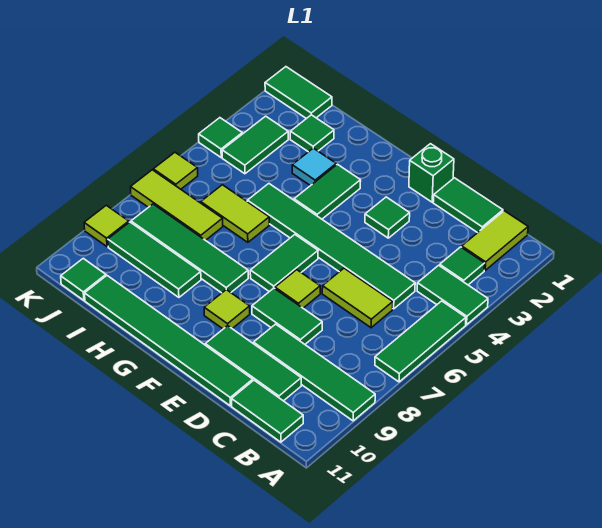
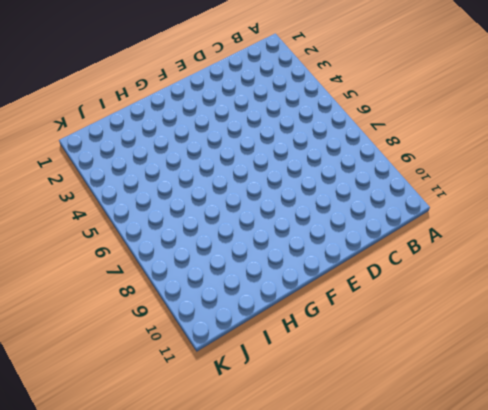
none -> green tile A4:B4 level 1
none -> green tile A5:A7 level 1
none -> green tile A9:D9 level 1
none -> lime tile B1:B2 level 1

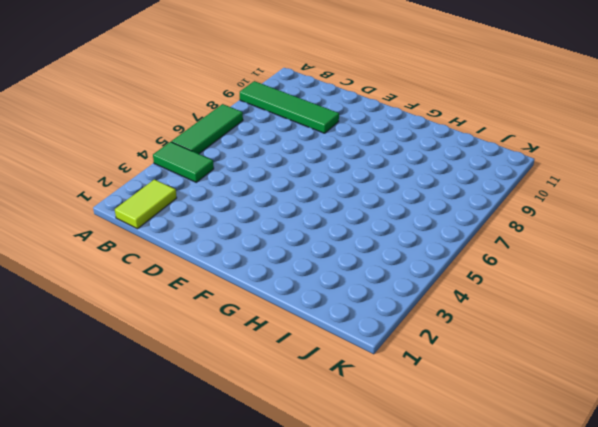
none -> green tile B3 level 1
none -> green tile B11:C11 level 1
none -> green tile C1:D1 level 1
none -> green tile C5:H5 level 1

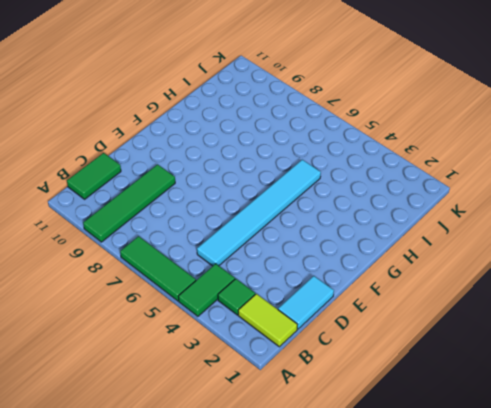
cyan tile C1:D1 level 1 -> green tile C1:D1 level 1
cyan tile C5:H5 level 1 -> green tile C5:H5 level 1
none -> lime tile C6:D6 level 1
none -> green tile C10:E10 level 1
none -> green tile D8:E8 level 1
none -> green tile D11:I11 level 1

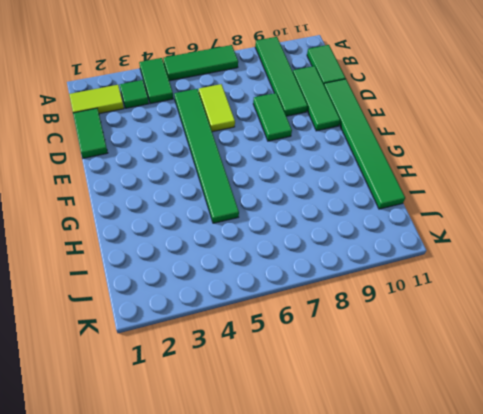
none -> green brick E1 level 1
none -> green tile E3 level 1
none -> lime tile E7 level 1
none -> green tile F6:F7 level 1

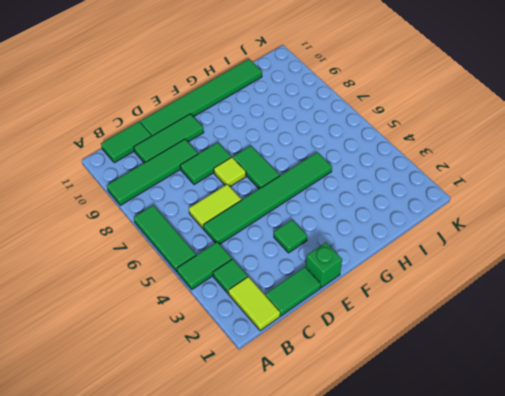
none -> lime tile F9 level 1
none -> green tile G3:G4 level 1
none -> green tile G8:J8 level 1
none -> cyan tile H3 level 1

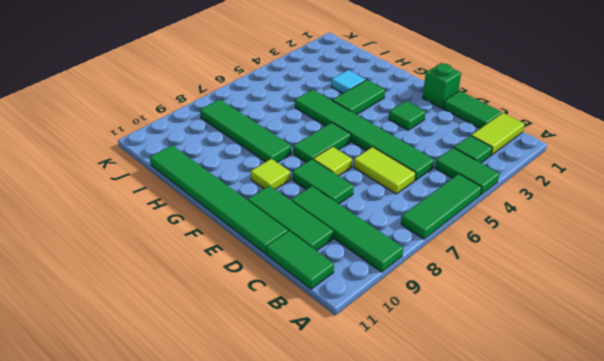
none -> lime tile H6:I6 level 1
none -> green tile H9:J9 level 1
none -> green tile I2 level 1
none -> lime tile I7:K7 level 1

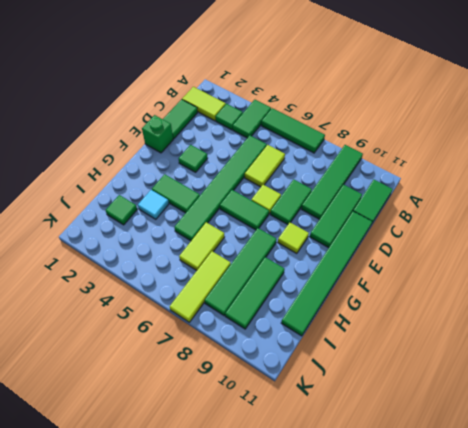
none -> green tile J1:K1 level 1
none -> green tile J3:J4 level 1
none -> green tile J11 level 1
none -> green tile K4 level 1

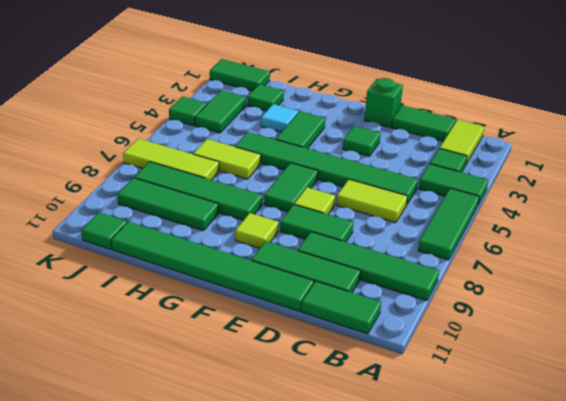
none -> lime tile K6 level 1
none -> lime tile K9 level 1

